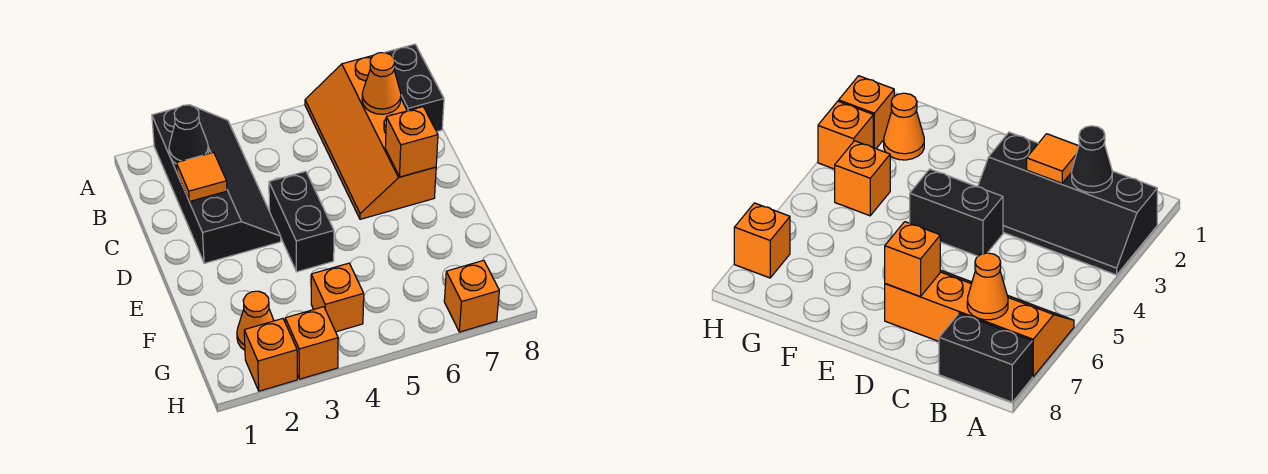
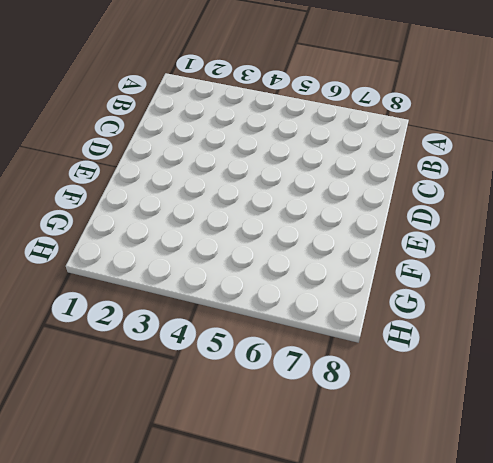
none -> black slope A2:D3 level 1 top 2
none -> orange slope A6:D7 level 1 top 7
none -> black brick A8:B8 level 1

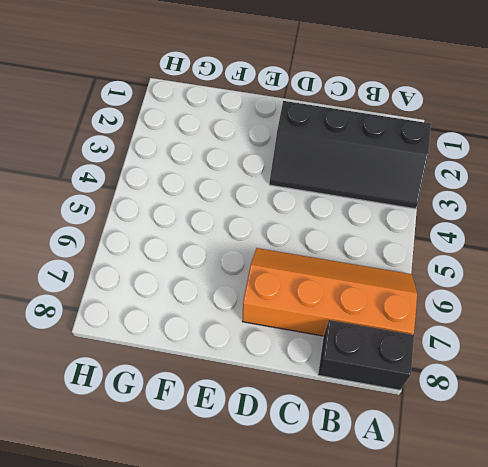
none -> black brick D4:E4 level 1
none -> orange cone G2 level 1
none -> orange brick G4 level 1

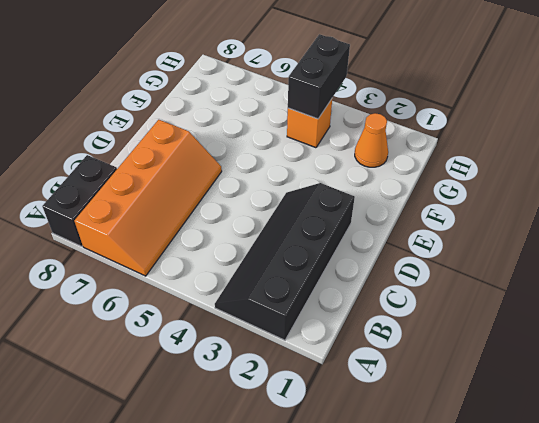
black brick G4:H4 level 2 -> black brick D4:E4 level 1
none -> orange brick H2 level 1
none -> orange brick H3 level 1
none -> orange brick H7 level 1

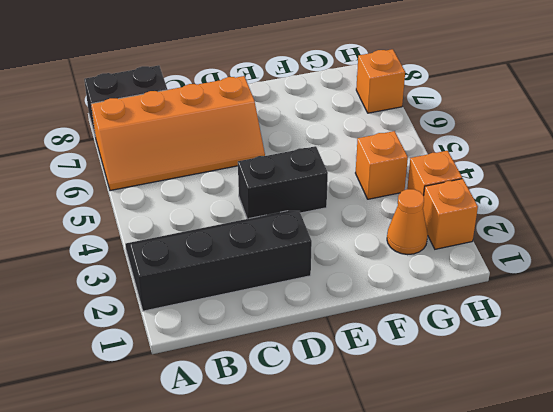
none -> black cone B2 level 2
none -> orange cone B7 level 2
none -> orange tile C2 level 2

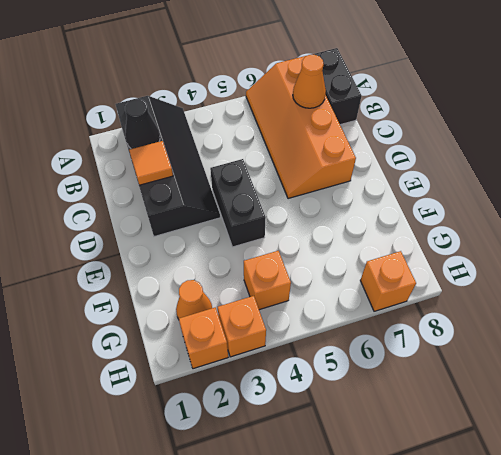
none -> orange brick D7 level 2

